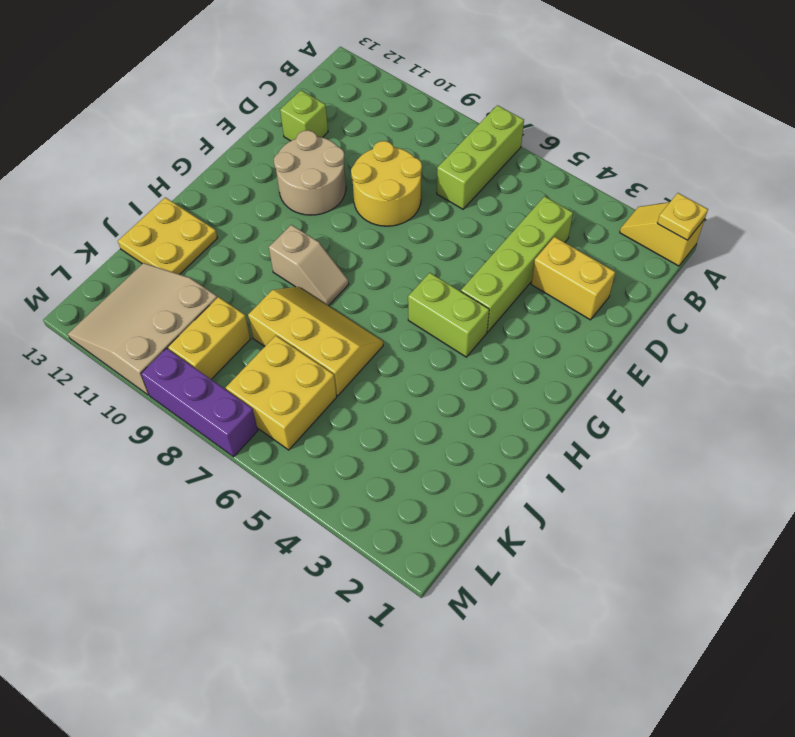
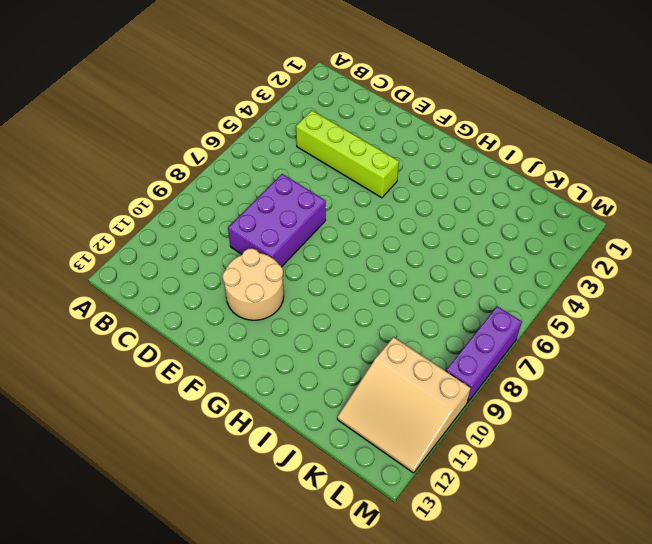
purple brick D7:E9 level 1 -> yellow round brick D8:E9 level 1
none -> yellow slope A1:A2 level 1 top 1
none -> lime brick A7:C7 level 1
none -> yellow brick D2:D3 level 1

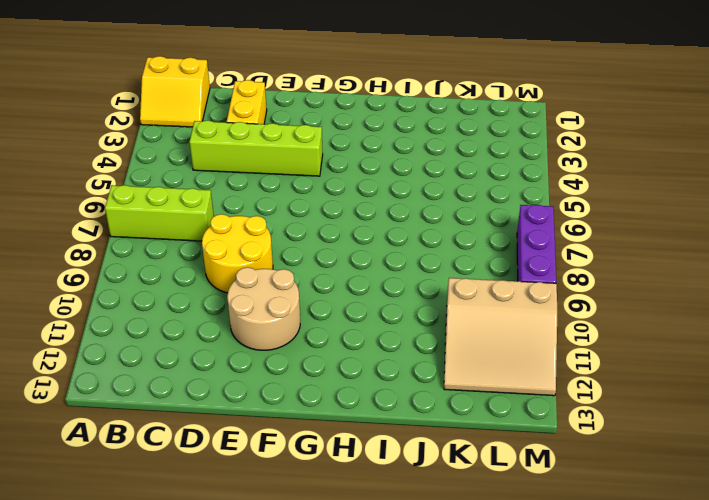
yellow slope A1:B2 level 1 top 1 -> yellow slope A1:A2 level 1 top 1
none -> lime brick D12 level 1
none -> lime brick G4:G5 level 1
none -> tan slope H8:H9 level 1 top 9

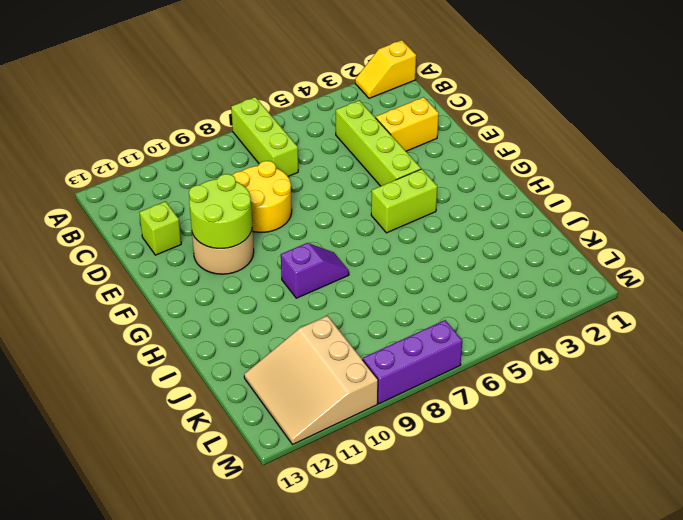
lime round brick E10:F11 level 2 -> none
purple slope H8:H9 level 1 top 9 -> tan slope H8:H9 level 1 top 9
none -> yellow slope I6:J8 level 1 top J
none -> yellow plate I12:J13 level 1
none -> yellow brick K6:L7 level 1

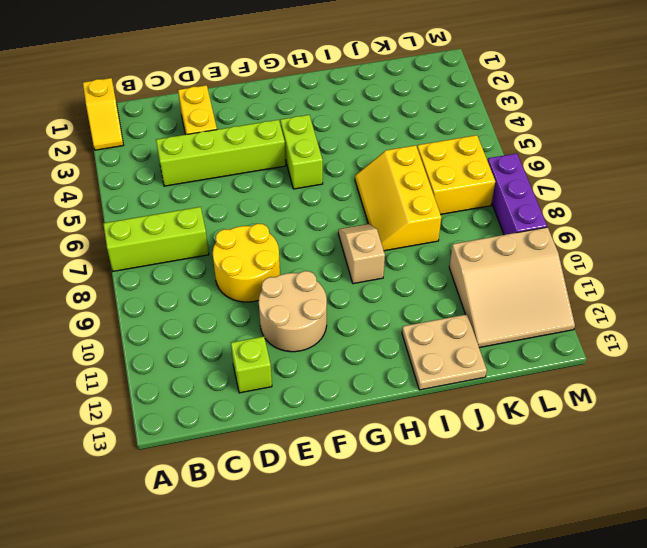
tan plate I12:J13 level 1 -> yellow plate I12:J13 level 1
none -> yellow brick K9:L9 level 1
none -> yellow plate A1 level 2

